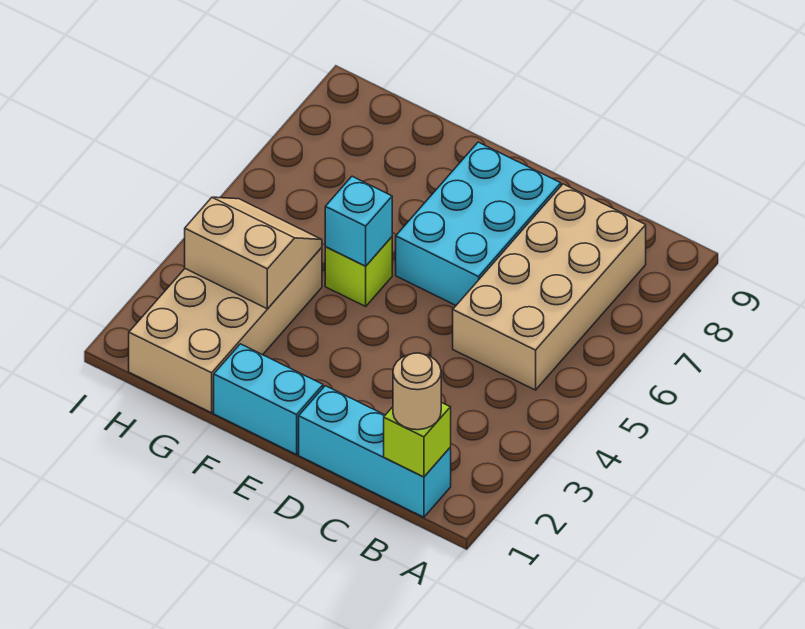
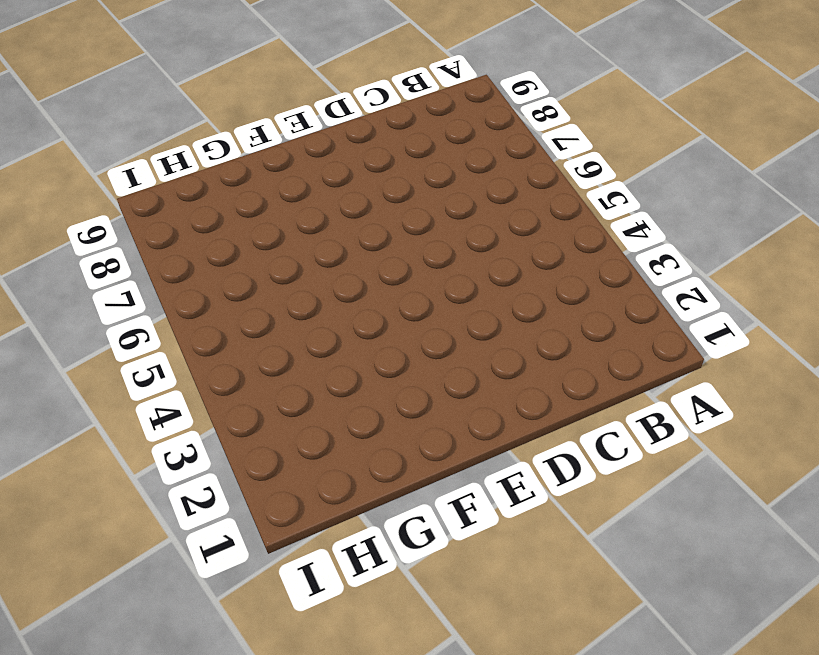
none -> cyan brick B1:D1 level 1
none -> tan brick B5:C8 level 1

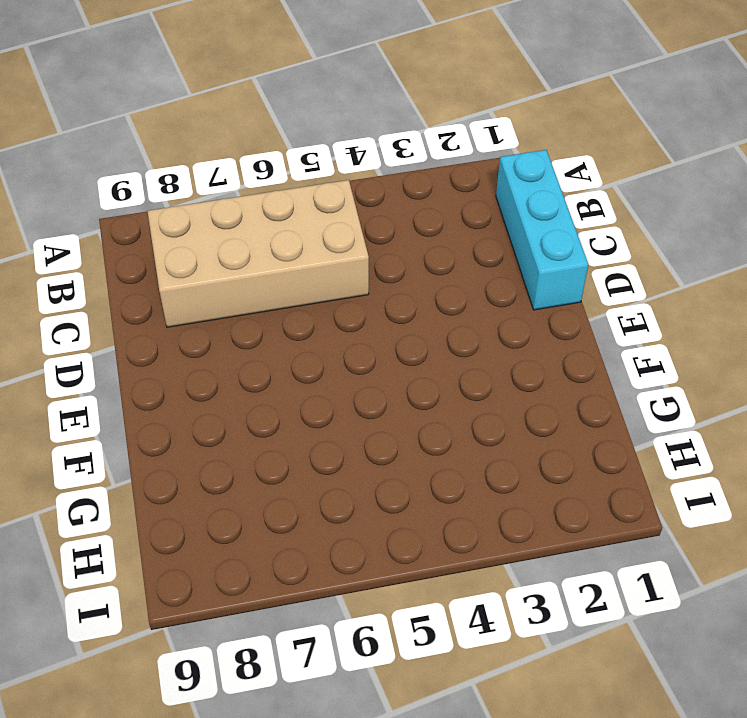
none -> cyan brick D6:E8 level 1
none -> cyan brick E1:F1 level 1

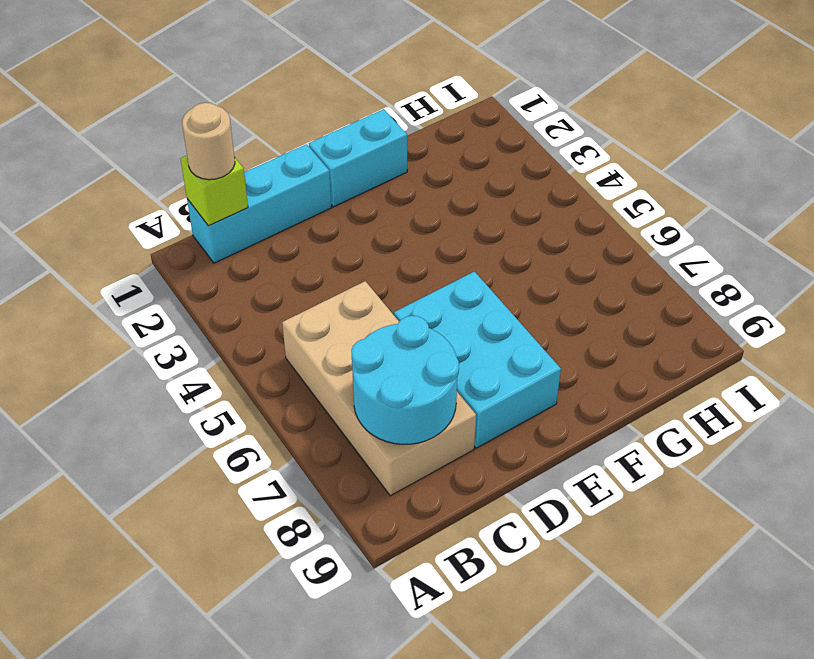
cyan round brick B7:C8 level 2 -> none
none -> lime brick F5 level 1
none -> tan brick G1:H4 level 1

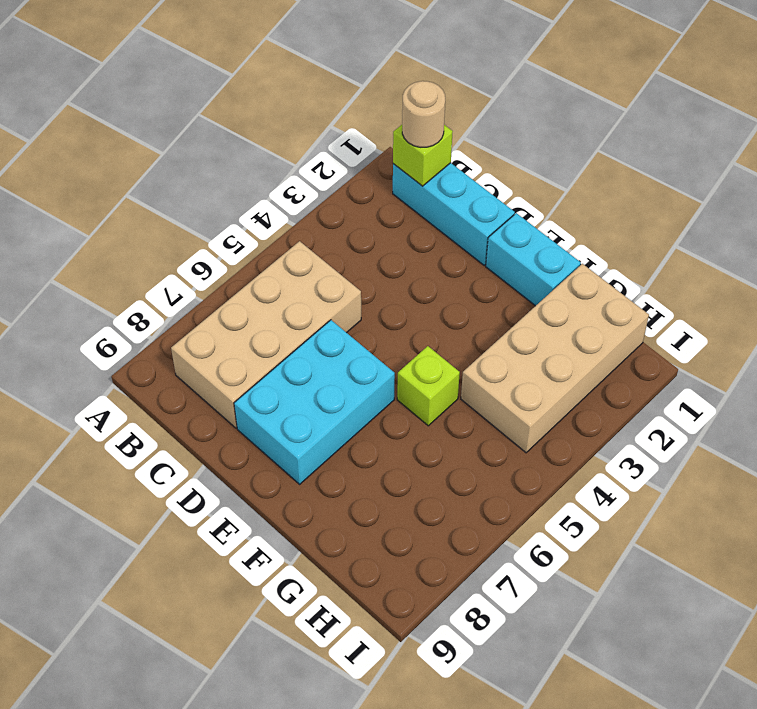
none -> cyan brick F5 level 2
none -> tan slope G3:H4 level 2 top 3

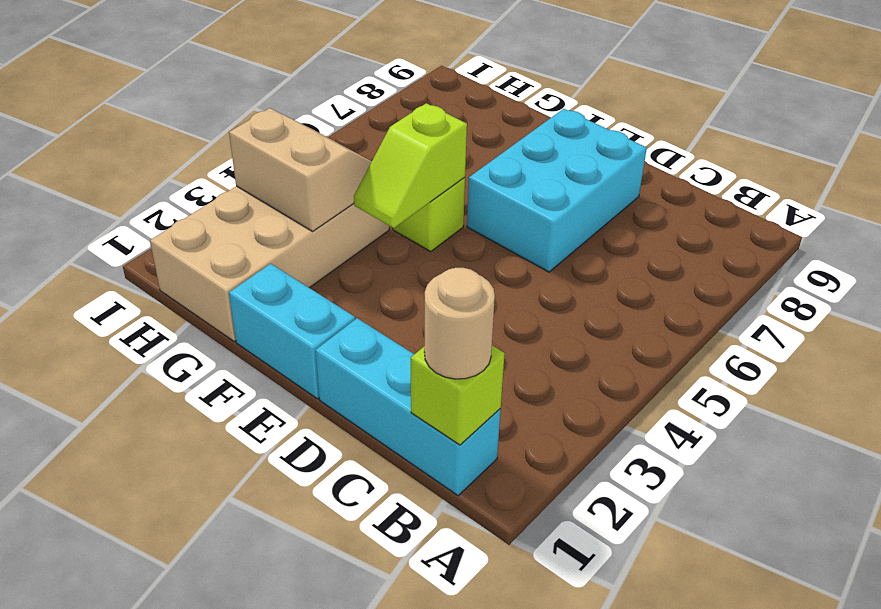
lime slope F4:F5 level 2 top 5 -> cyan brick F5 level 2
none -> tan brick B5:C8 level 1

